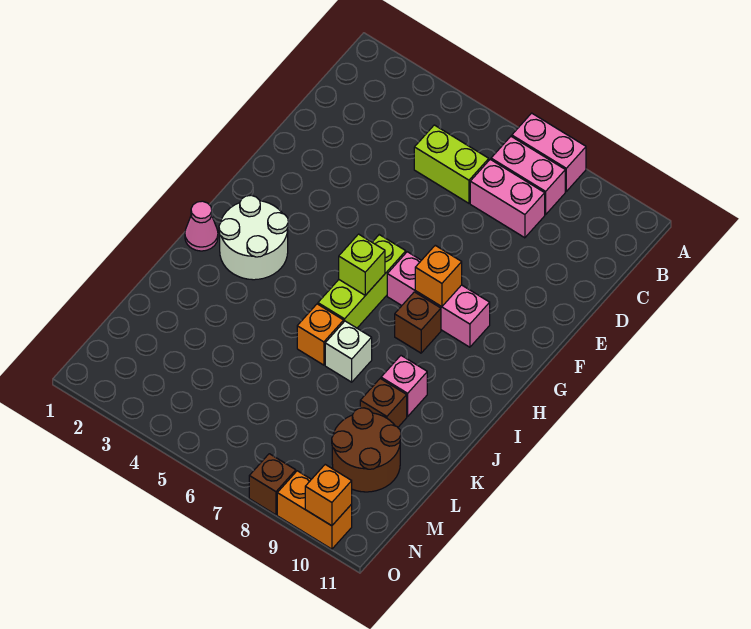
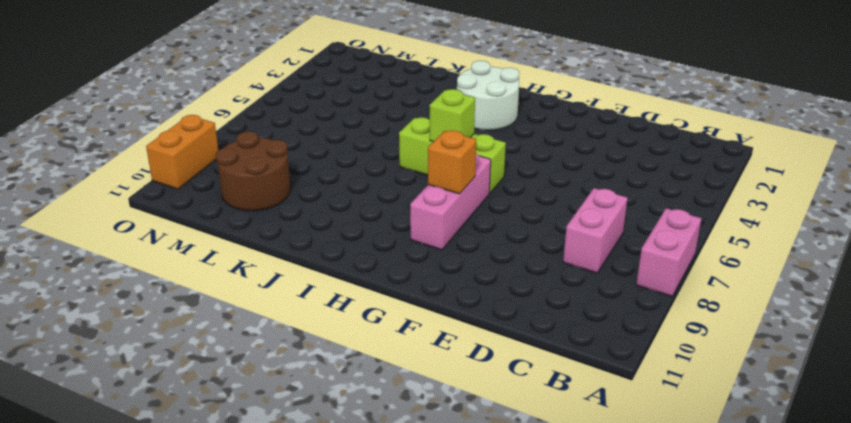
none -> pink brick B7:B8 level 1
none -> lime brick C5:C6 level 1
none -> brown brick H8 level 1

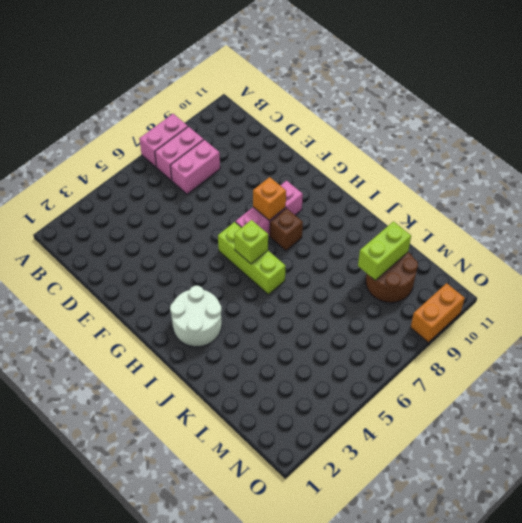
lime brick L9:L10 level 2 -> lime brick C5:C6 level 1
none -> pink cone I1 level 1
none -> orange brick J6 level 1
none -> white brick J7 level 1

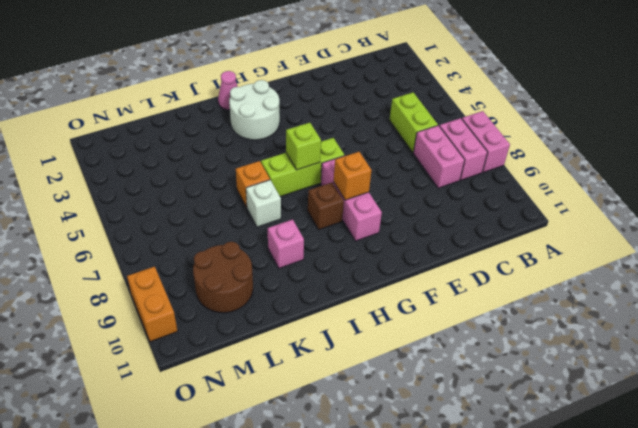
none -> brown brick K9 level 1
none -> brown brick O8 level 1
none -> orange brick O10 level 2

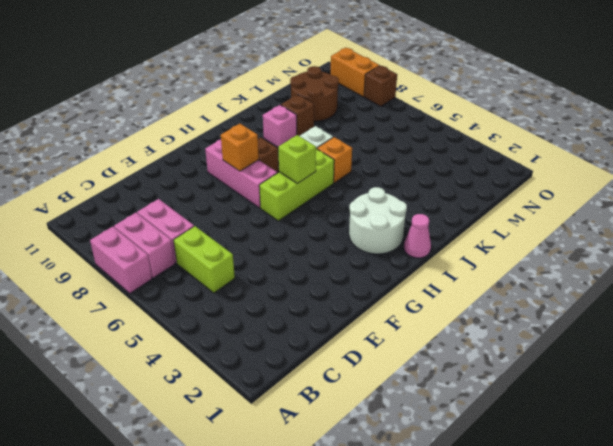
none -> orange brick O10 level 2

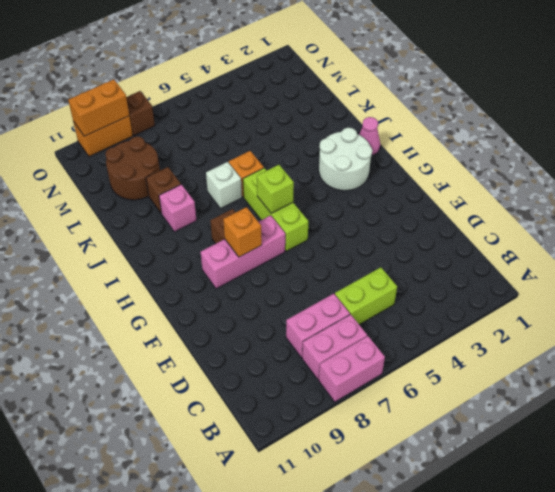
orange brick O9:O10 level 2 -> orange brick O10 level 2

